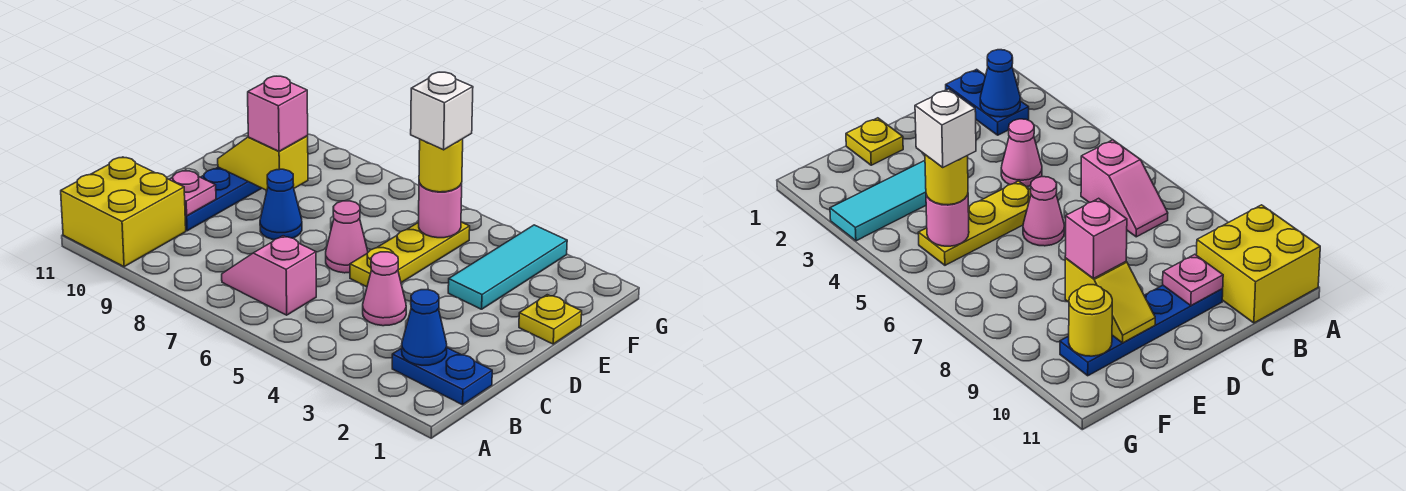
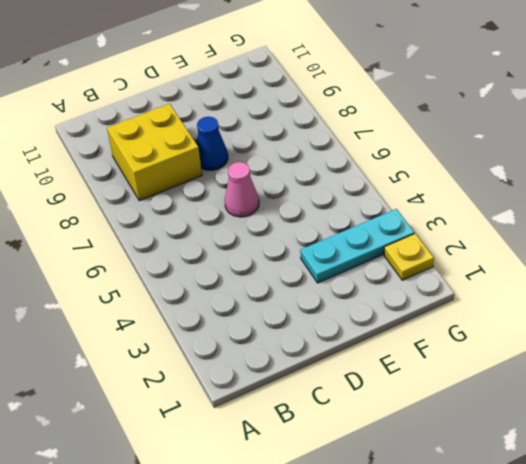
yellow brick B8:C9 level 1 -> yellow brick A10:B11 level 1
cyan plate E3:G3 level 1 -> cyan tile E3:G3 level 1
yellow plate G2 level 1 -> yellow plate E1 level 1
none -> blue plate B1:B2 level 1
none -> pink slope B6:B7 level 1 top 6
none -> pink cone C4 level 1

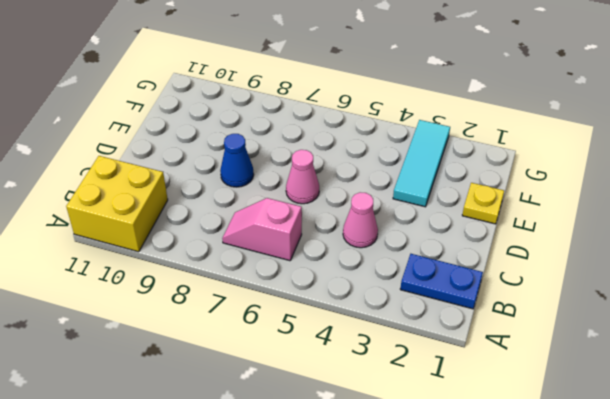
none -> blue plate C10:F10 level 1
none -> yellow plate D5:F5 level 1
none -> blue cone B2 level 2

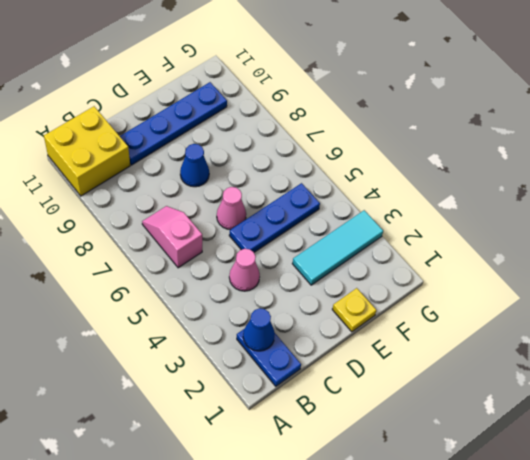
blue plate D5:F5 level 1 -> yellow plate D5:F5 level 1
none -> pink plate C10 level 2
none -> yellow slope E9:E10 level 2 top 9
none -> pink round brick F5 level 2

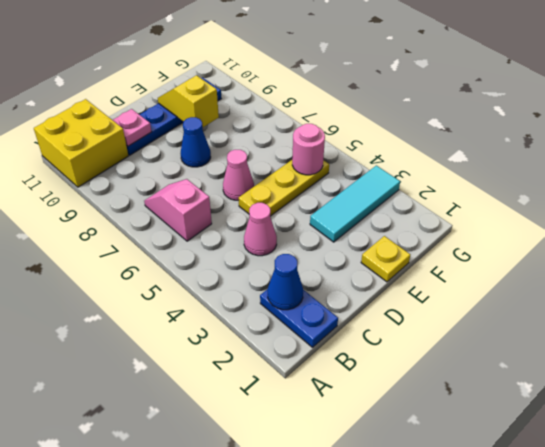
none -> yellow round brick F10 level 2
none -> pink brick E9 level 3
none -> yellow round brick F5 level 3

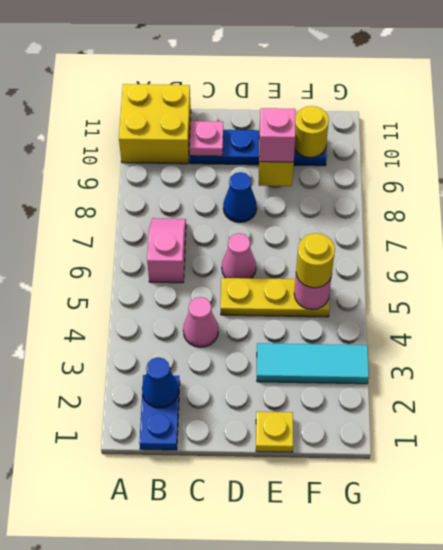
none -> white brick F5 level 4

